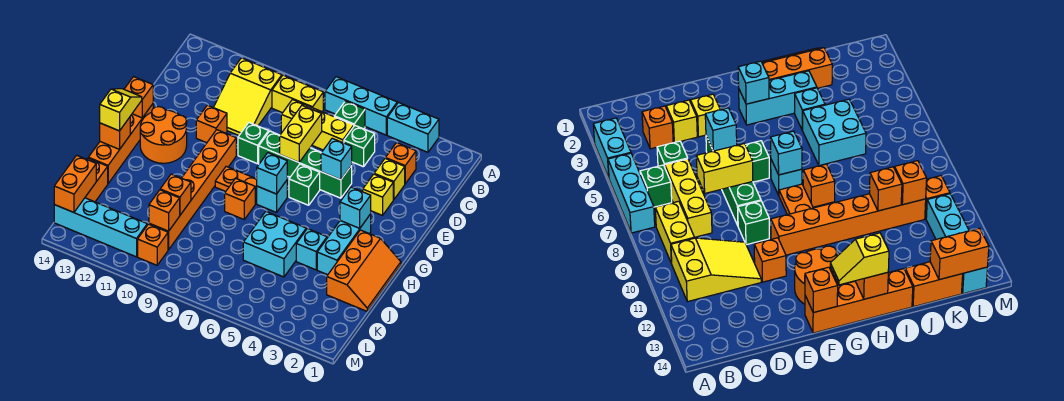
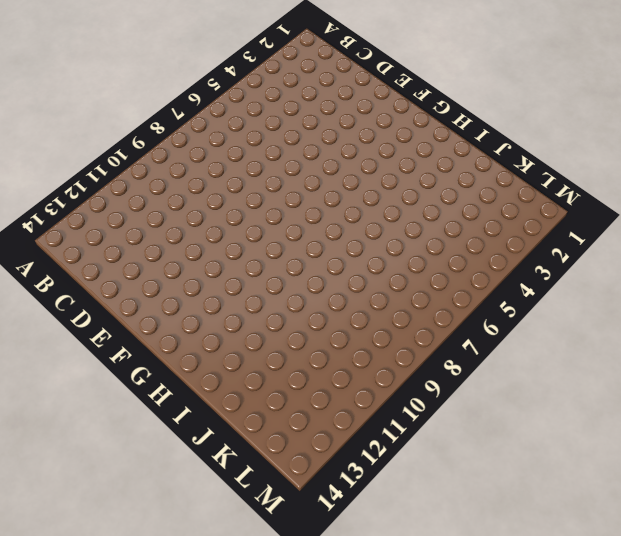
none -> cyan brick A3:A4 level 1
none -> cyan brick A5:A7 level 1
none -> green brick B6 level 1
none -> yellow brick B8:B9 level 1

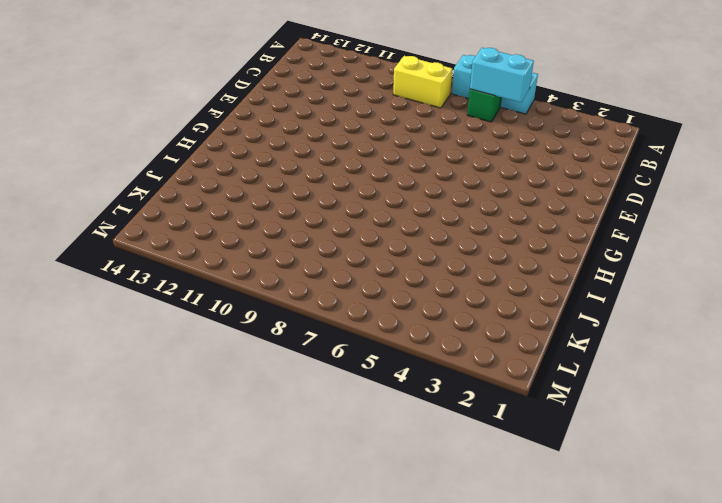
cyan brick B5:B6 level 2 -> cyan brick A3:A4 level 1
none -> yellow slope B10:D11 level 1 top B
none -> orange brick C3 level 1
none -> green brick C5 level 1
none -> yellow brick C6:C8 level 1

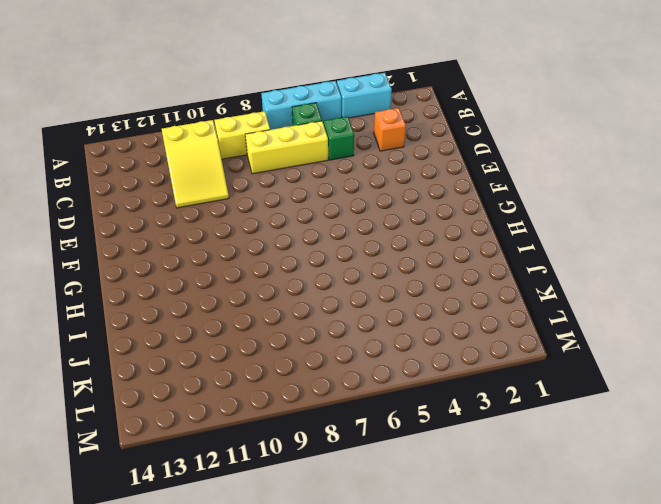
none -> yellow brick D3 level 1
none -> yellow brick E3 level 1
none -> green brick E5:E8 level 1
none -> green brick E9 level 1

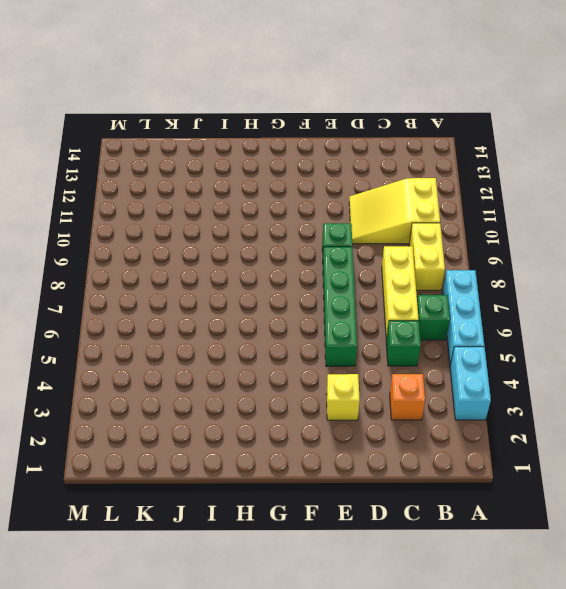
none -> yellow brick D3 level 1
none -> orange brick E11 level 1
none -> green brick F6 level 1
none -> orange brick F10:K10 level 1

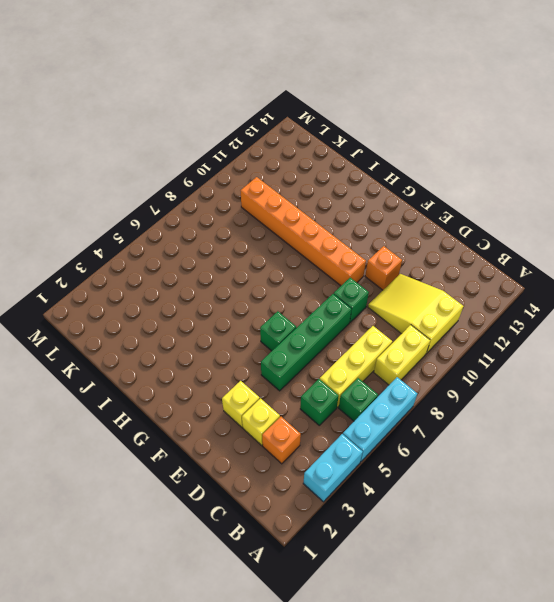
none -> orange round brick F12:G13 level 1
none -> orange brick F14:I14 level 1
none -> cyan brick G3:I3 level 1
none -> cyan brick G7 level 1

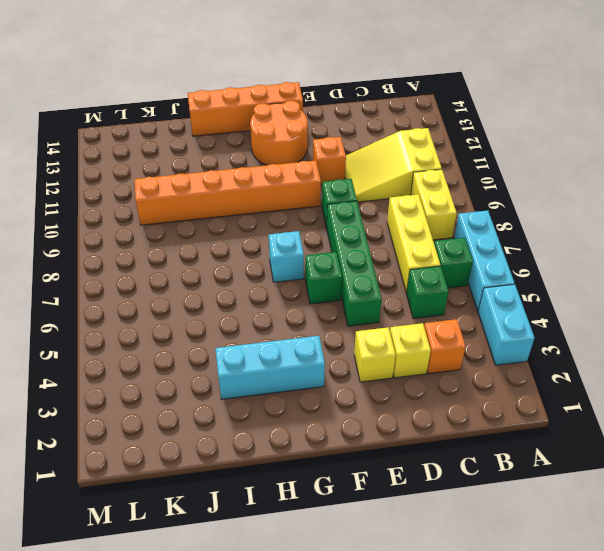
none -> orange plate G8:G9 level 1
none -> orange slope H1:J2 level 1 top 2
none -> orange brick H8 level 1
none -> cyan brick I4 level 1

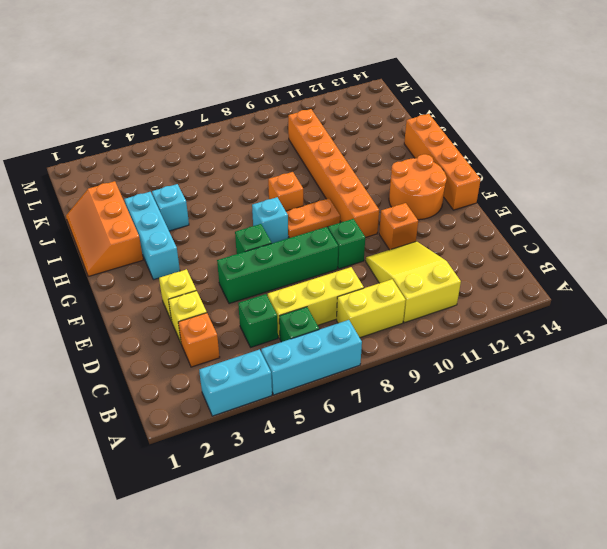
none -> cyan brick I5:J6 level 1
none -> orange brick J14:K14 level 1
none -> orange brick L10 level 1
none -> cyan brick L11:L14 level 1

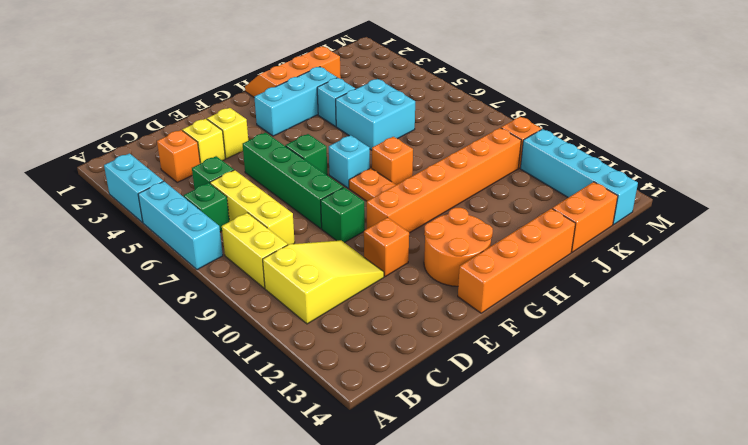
none -> yellow brick D7:E7 level 2
none -> cyan brick E5 level 2
none -> orange brick F14 level 2
none -> cyan brick G3 level 2

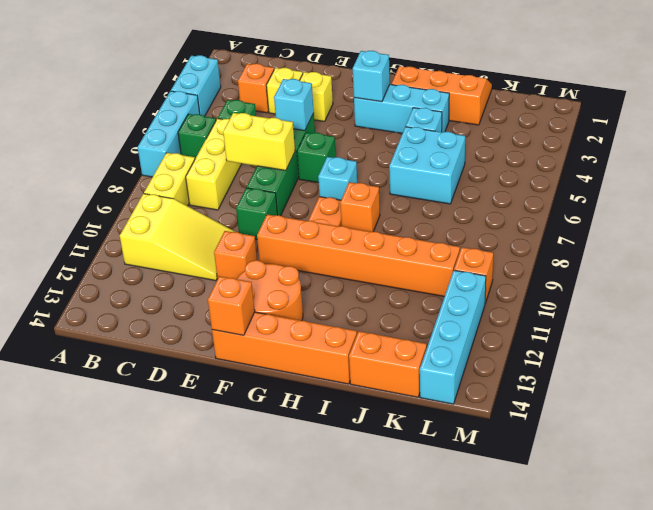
none -> cyan brick G7 level 2
none -> orange brick H14 level 2
none -> orange brick J10 level 2
none -> orange brick K10 level 2

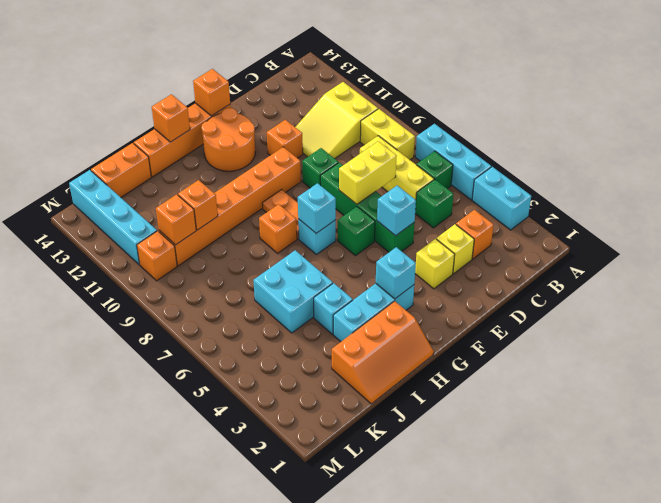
none -> orange brick K14:L14 level 2
none -> yellow slope G14:H14 level 3 top H

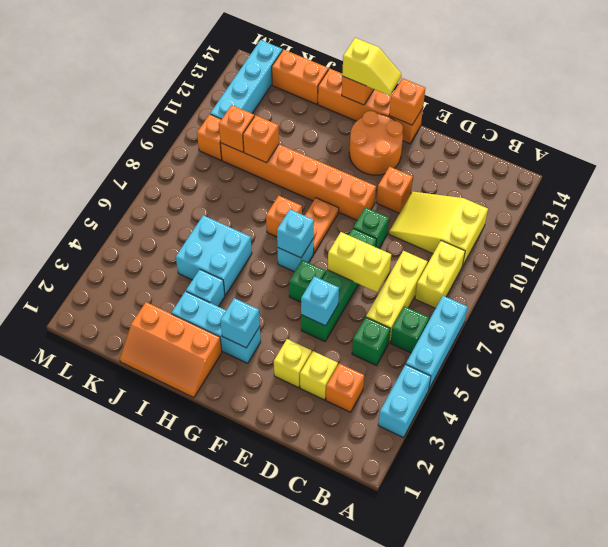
none -> orange brick K14:L14 level 2

